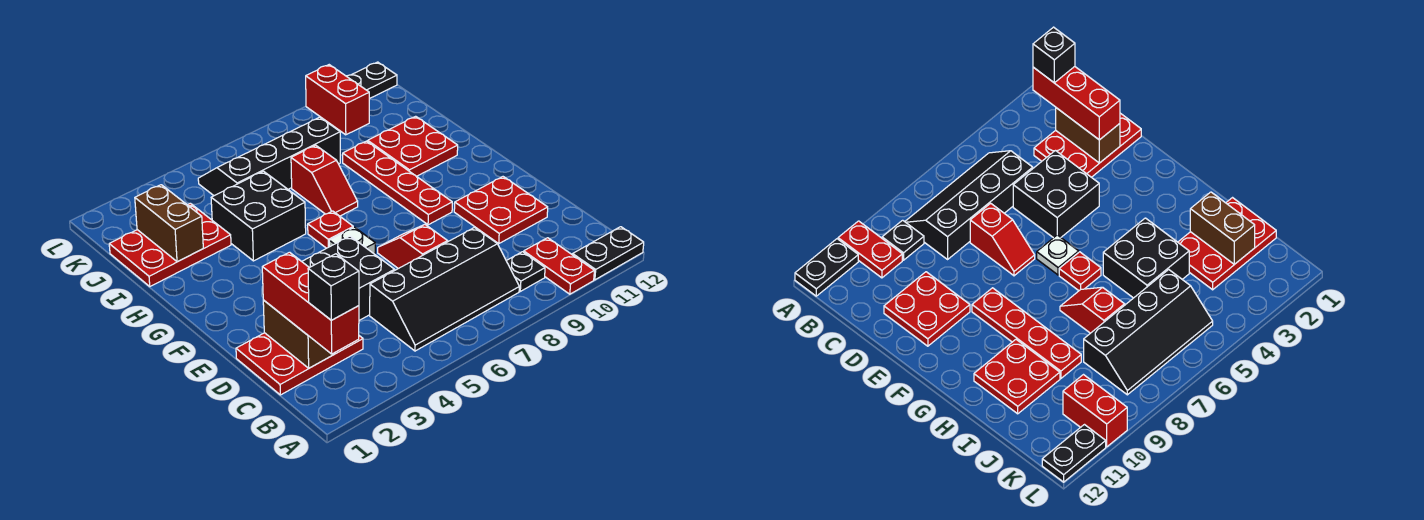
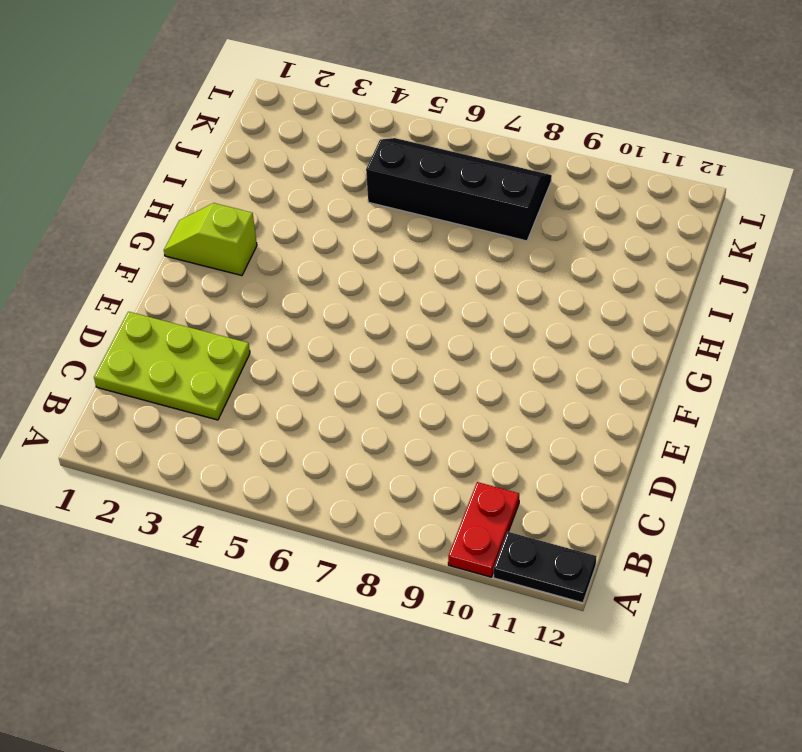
lime plate C1:D3 level 1 -> red plate C1:D3 level 1
lime slope G1:G2 level 1 top 2 -> none
none -> black slope B5:C8 level 1 top C
none -> black plate B9 level 1
none -> black brick D4:E5 level 1

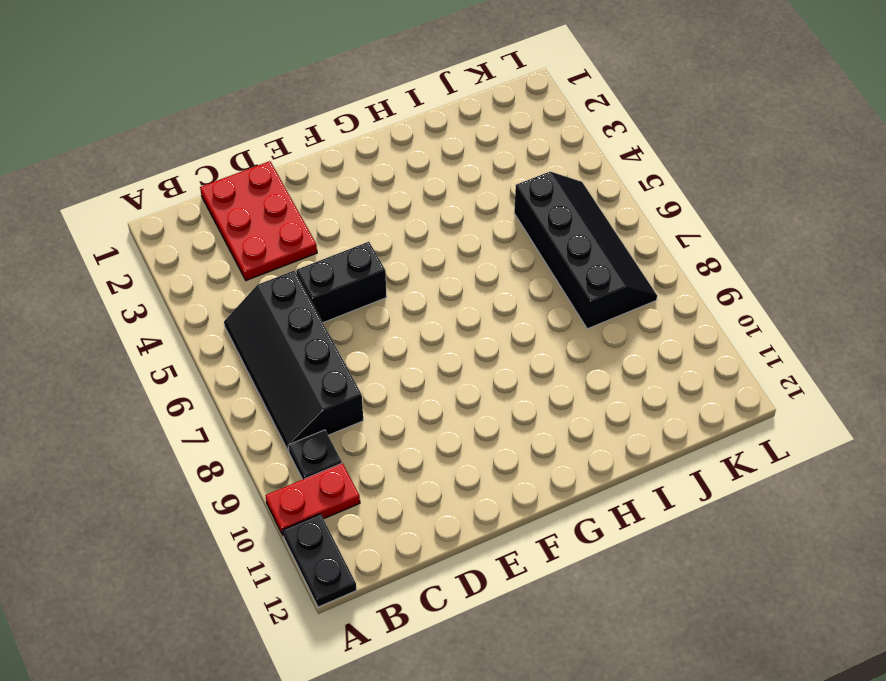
black brick D5:E5 level 1 -> black brick D4:E5 level 1
none -> red slope D7:E7 level 1 top D
none -> red plate D10:E11 level 1
none -> white plate F6 level 1

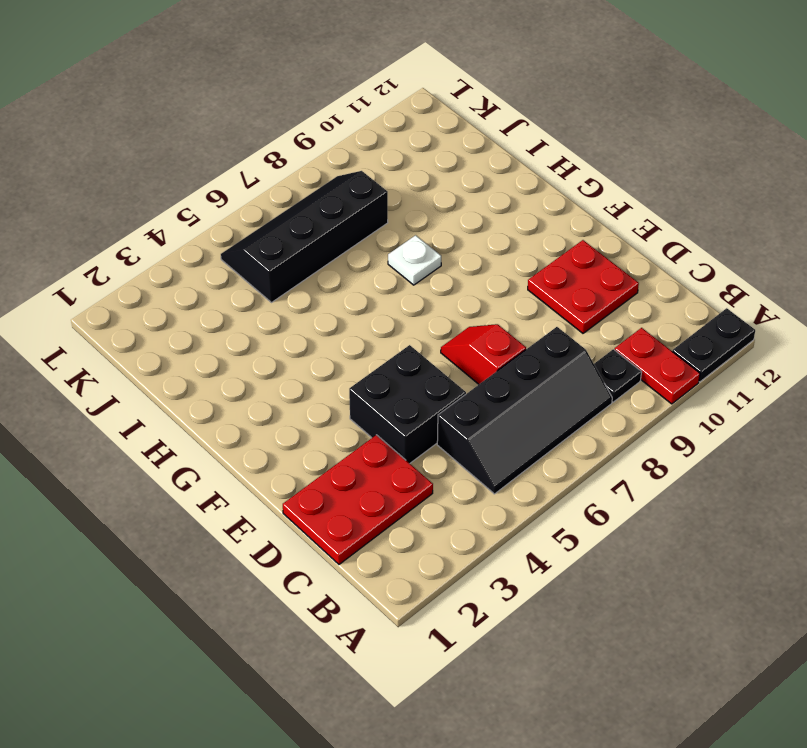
white plate H8 level 1 -> white plate F6 level 1
none -> red plate F9:I9 level 1
none -> red plate G6 level 1
none -> black brick H4:I5 level 1

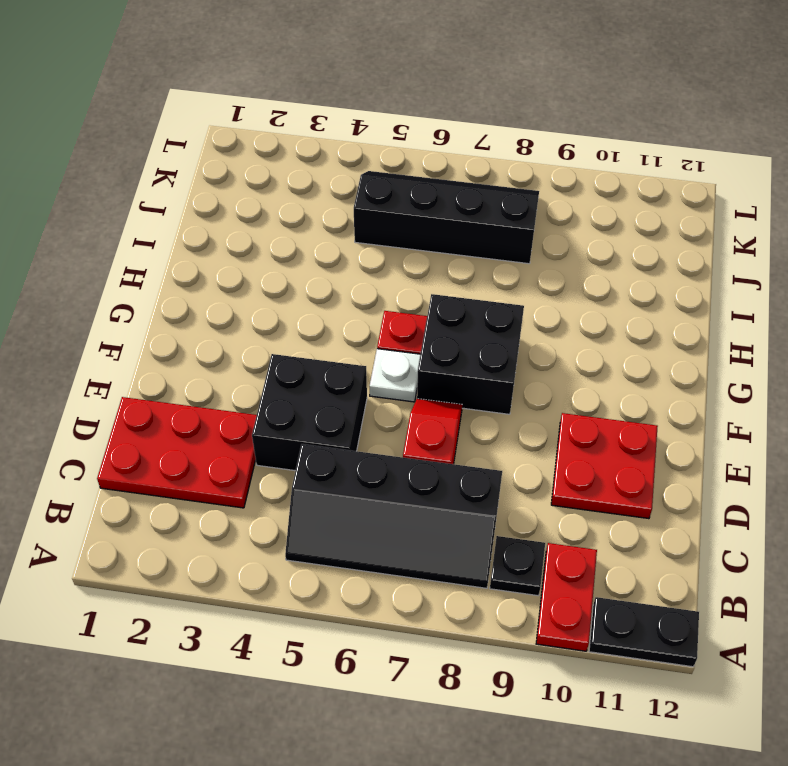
black brick F7:G8 level 1 -> black brick H4:I5 level 1
none -> red plate F9:I9 level 1
none -> red slope H7:I7 level 1 top I
none -> red plate H10:I11 level 1

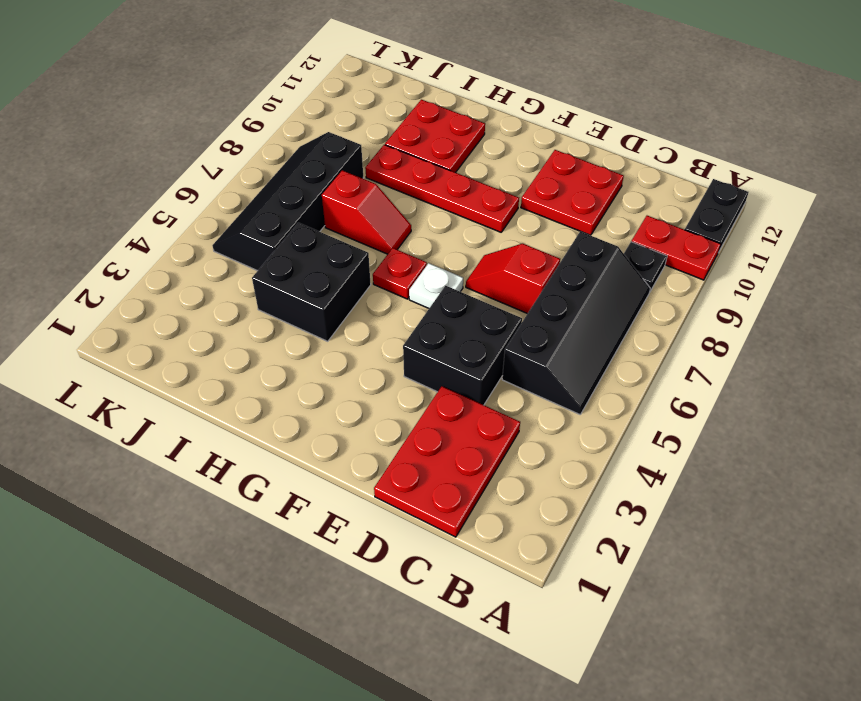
none -> red plate I1:J3 level 1
none -> red brick K10:L10 level 1
none -> black plate L11:L12 level 1

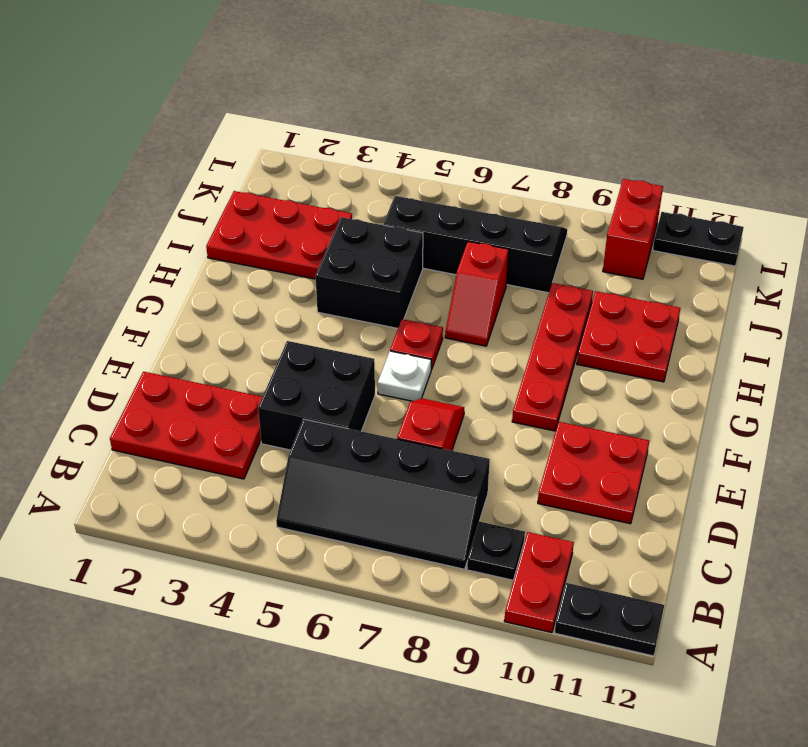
none -> brown brick C2:D2 level 2
none -> brown brick I2:J2 level 2
none -> red brick B2:D2 level 3

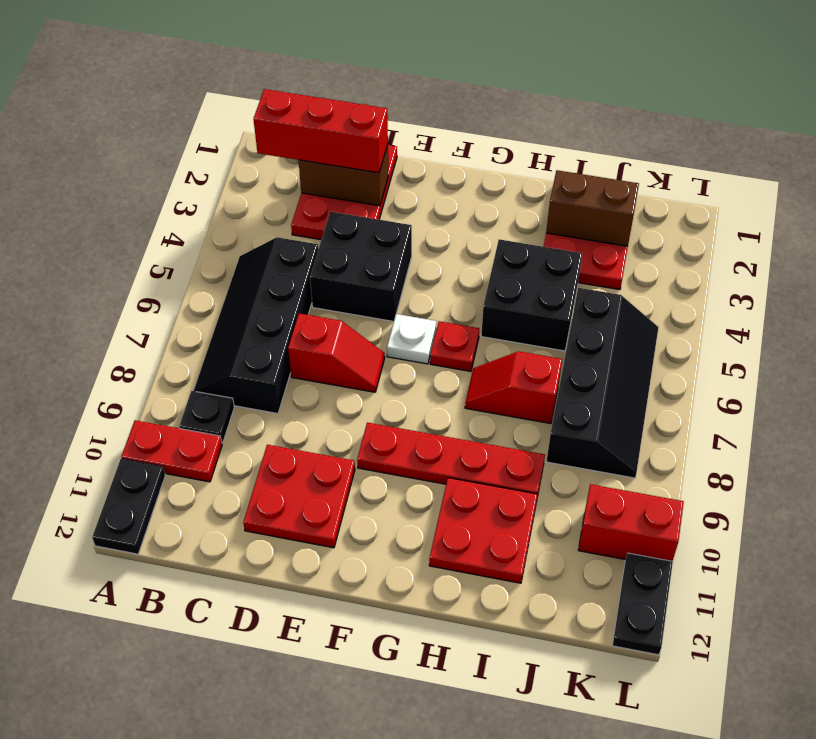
none -> black brick B2 level 4

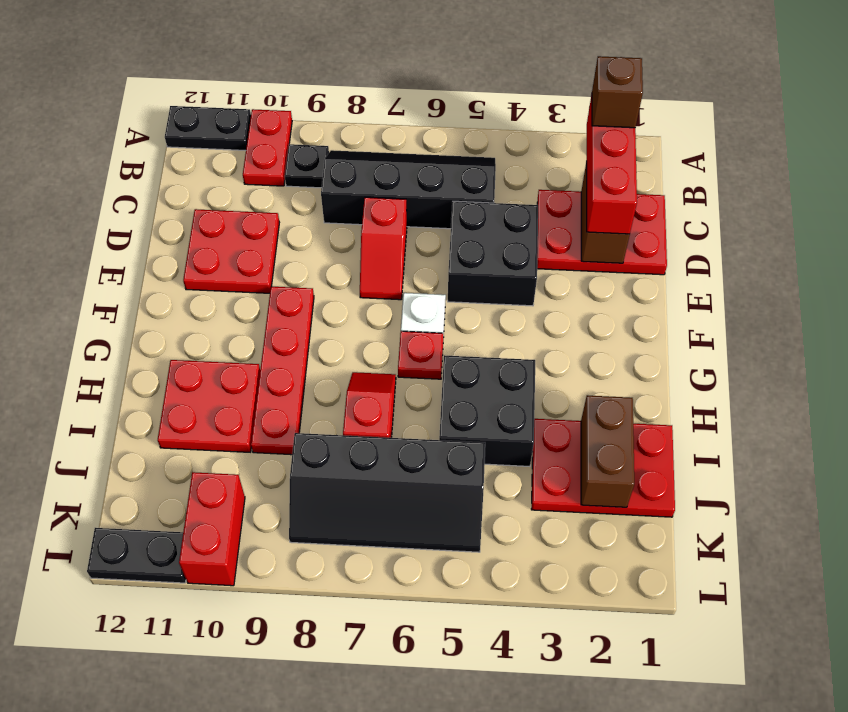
brown brick B2 level 4 -> black brick B2 level 4

